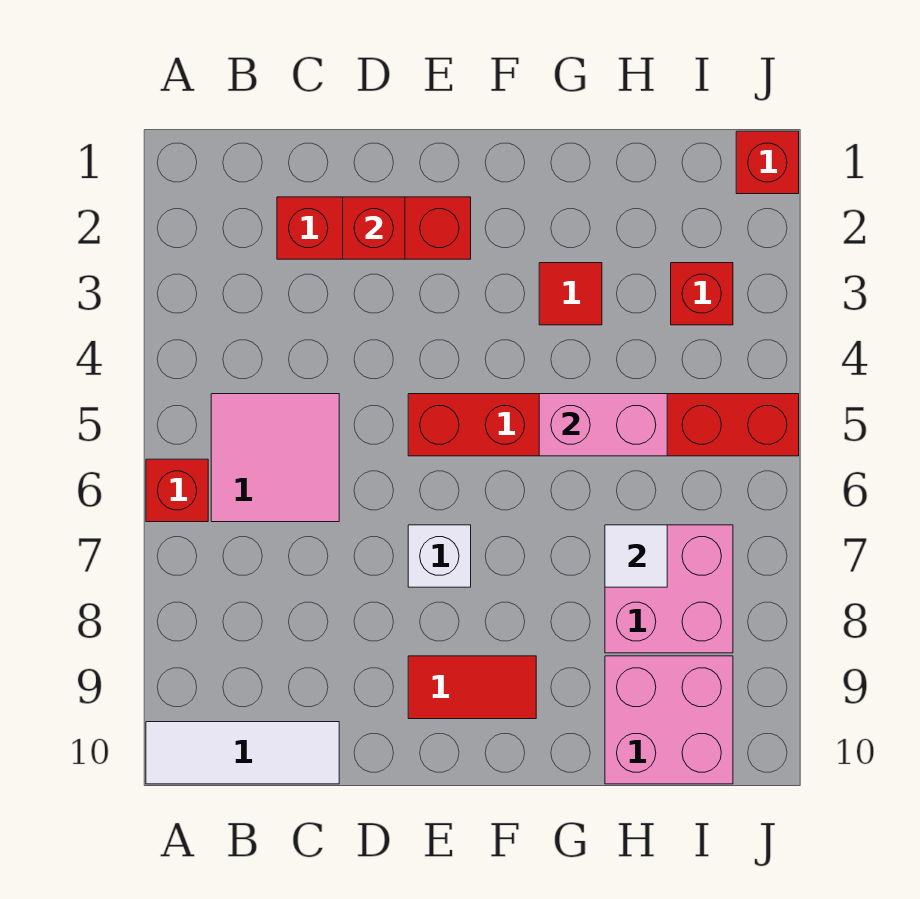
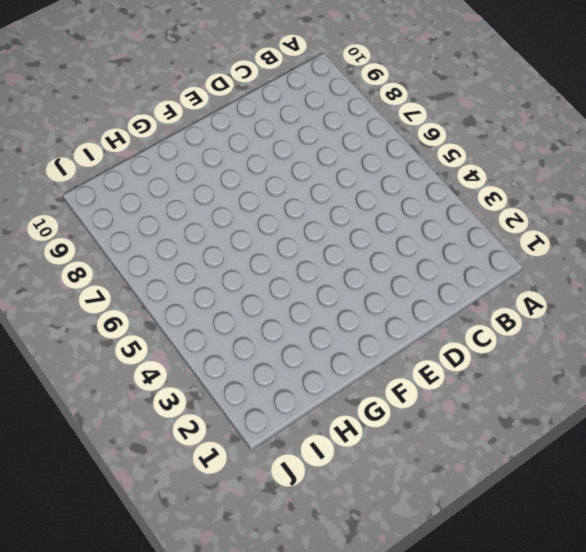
none -> red brick A6 level 1
none -> white tile A10:C10 level 1
none -> pink tile B5:C6 level 1

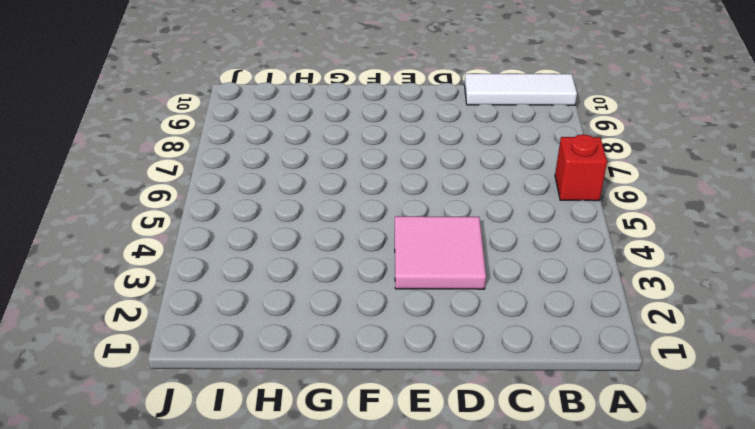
pink tile D3:E4 level 1 -> pink tile B5:C6 level 1
none -> red brick C2:E2 level 1
none -> red brick E5:J5 level 1
none -> white brick E7 level 1

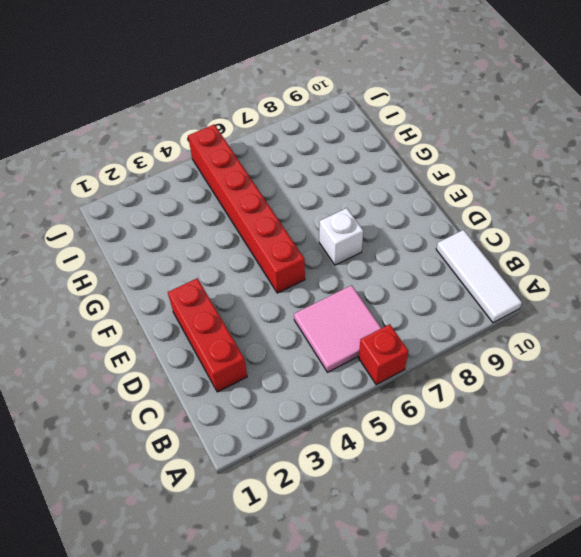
none -> red tile E9:F9 level 1
none -> red tile G3 level 1
none -> pink brick H7:I8 level 1

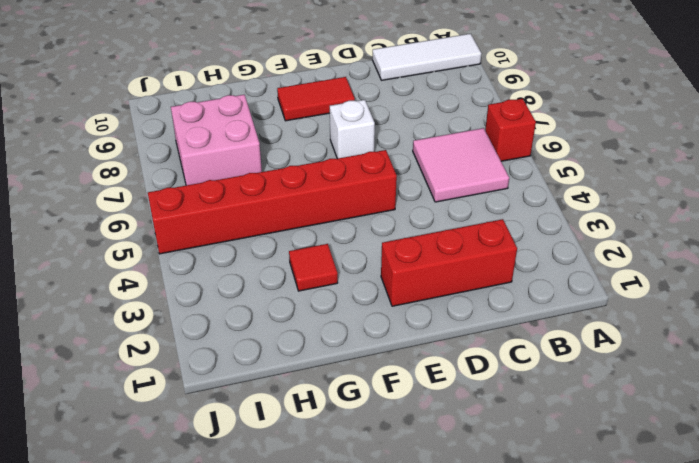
none -> pink brick H9:I10 level 1
none -> red brick I3 level 1
none -> red brick J1 level 1

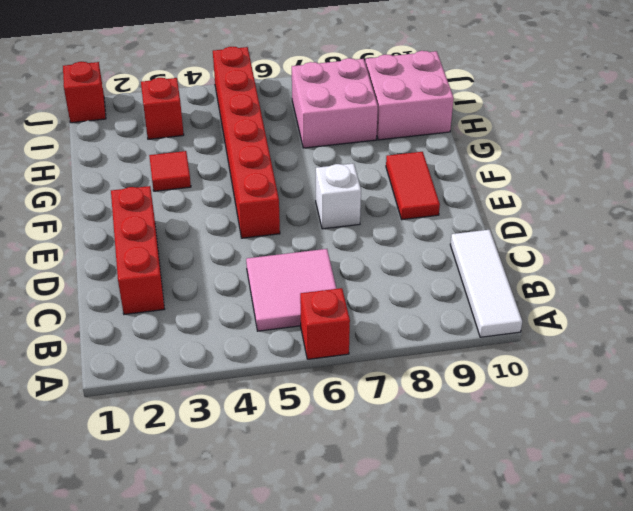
none -> red brick D2 level 2
none -> pink brick G5:H5 level 2
none -> white tile H7 level 2

